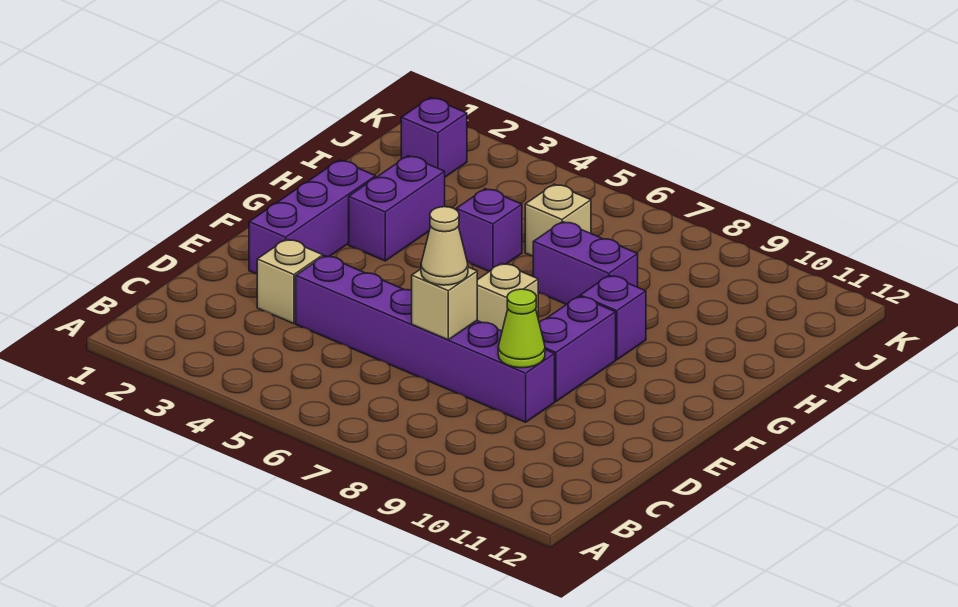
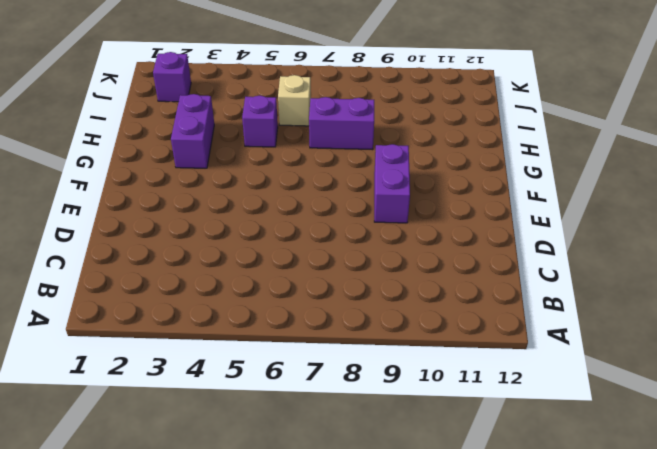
none -> tan brick D3 level 1
none -> purple brick D4:D9 level 1
none -> purple brick E2:G2 level 1

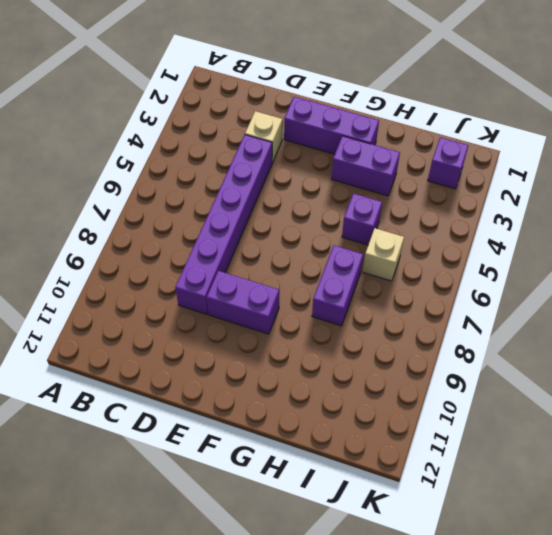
none -> tan brick F7 level 1
none -> purple brick G9 level 1
none -> tan brick D7 level 2

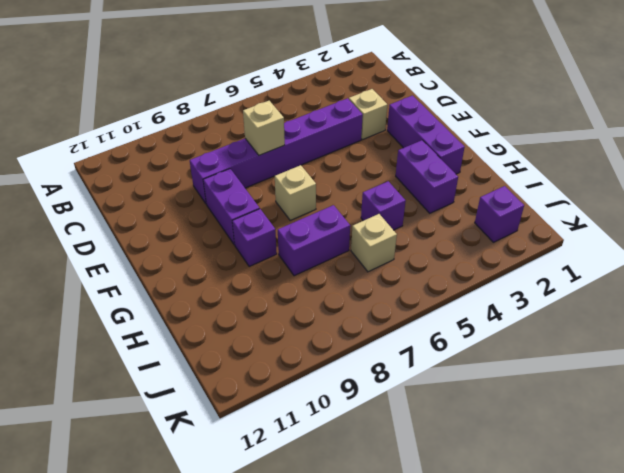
none -> lime cone D9 level 2
none -> tan cone D7 level 3

